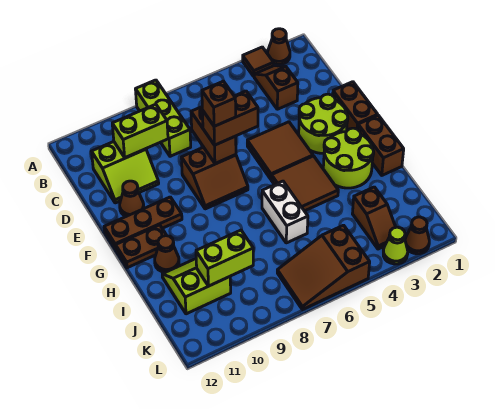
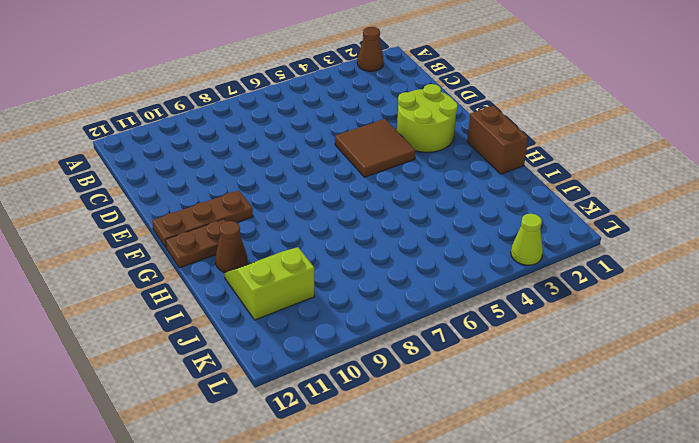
none -> brown tile A3 level 1
none -> lime brick A8:C8 level 1
none -> brown slope B3:C3 level 1 top C

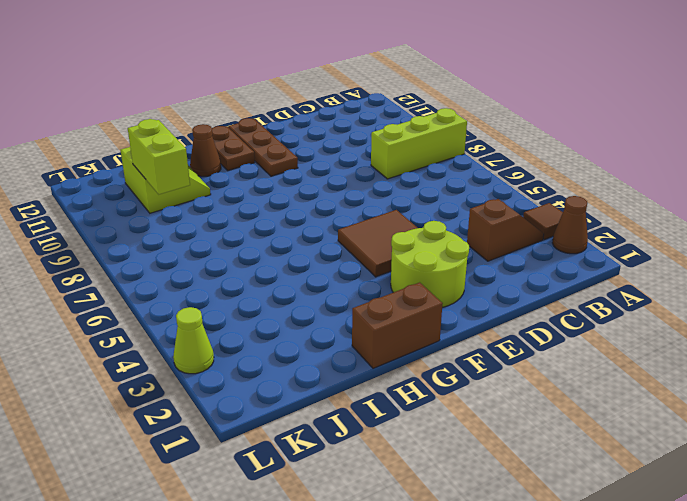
none -> lime slope C10:D11 level 1 top C
none -> brown brick E1:F1 level 1
none -> brown slope E7:F8 level 1 top E

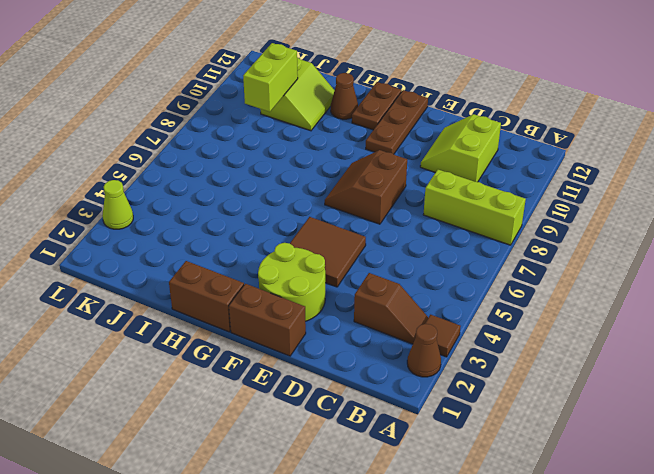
none -> brown cone E11 level 1
none -> lime round brick G2:H3 level 1
none -> brown tile G4:H5 level 1

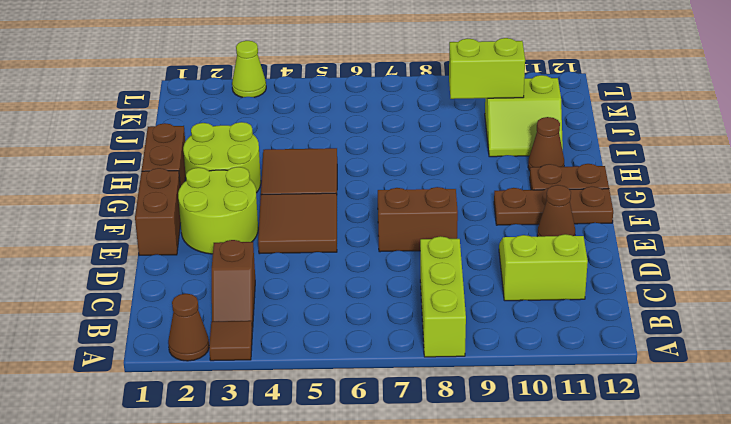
none -> white brick H6:I6 level 1
none -> brown slope J3:K3 level 1 top J
none -> brown slope K5:L7 level 1 top 5

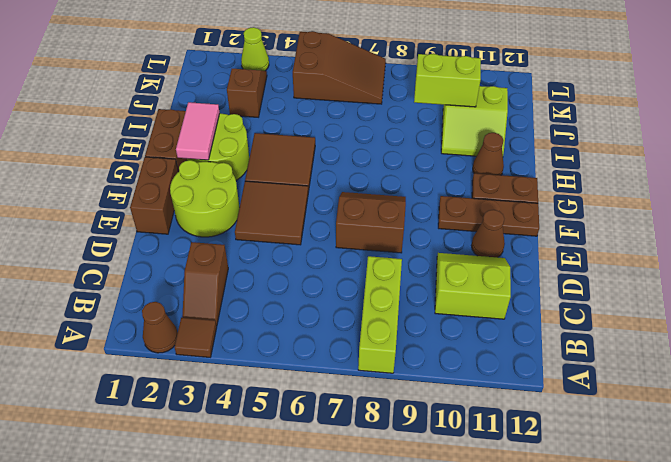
pink tile G2:H2 level 2 -> none
none -> white brick H6:I6 level 1
none -> brown cone L2 level 1
none -> lime brick C9:C10 level 2

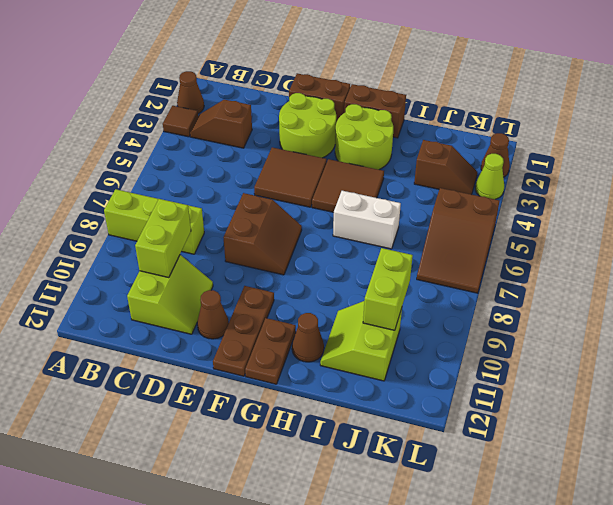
none -> brown brick D7:E7 level 2
none -> brown brick E6:E7 level 3
none -> brown brick E7 level 4

